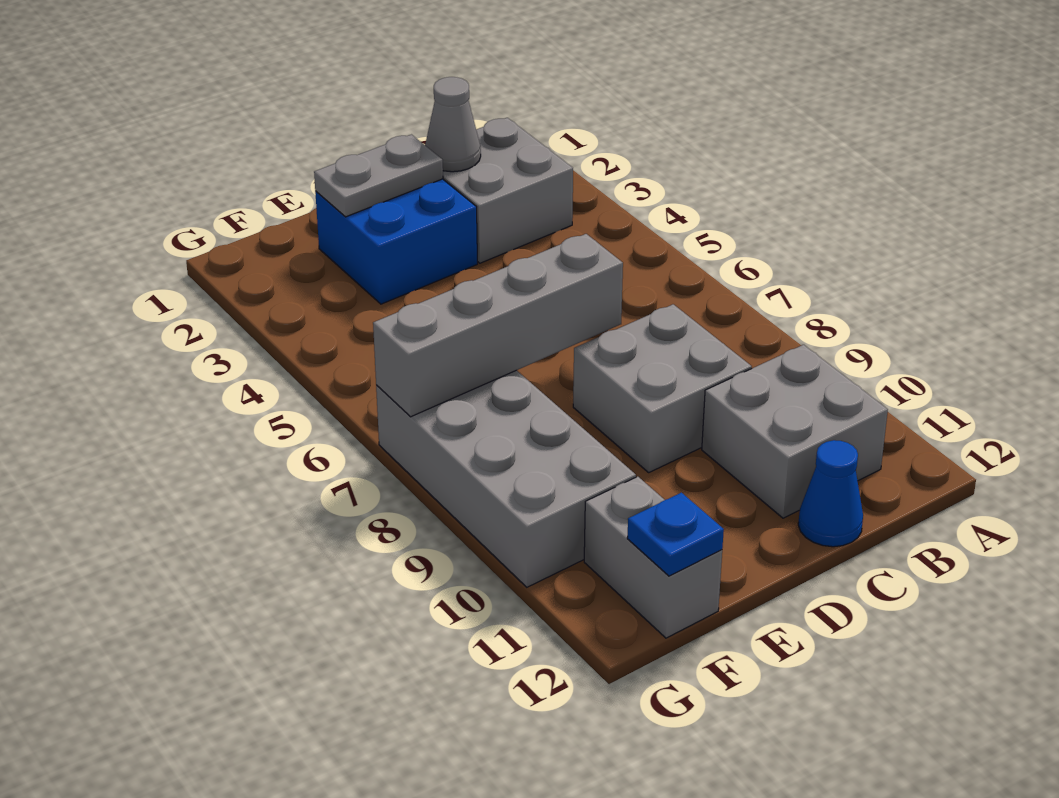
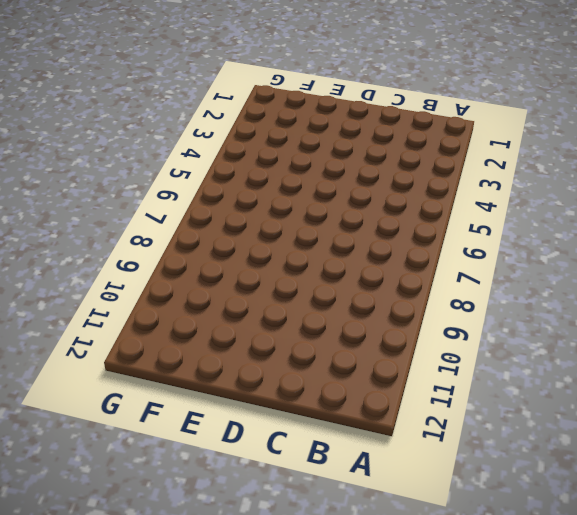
none -> grey brick B2:C3 level 1
none -> grey brick B10:C11 level 1

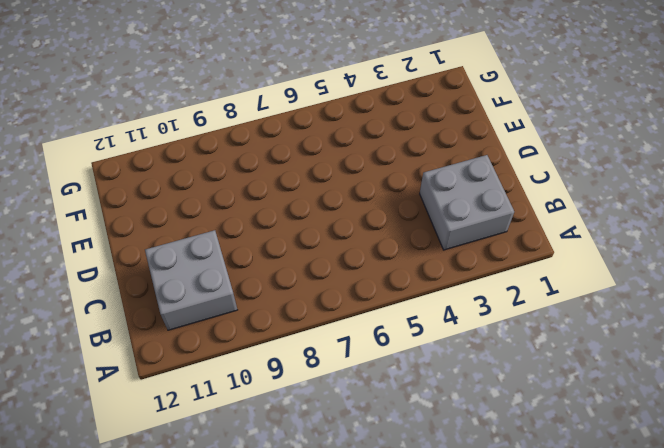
none -> grey brick C8:D9 level 1
none -> blue cone C12 level 1

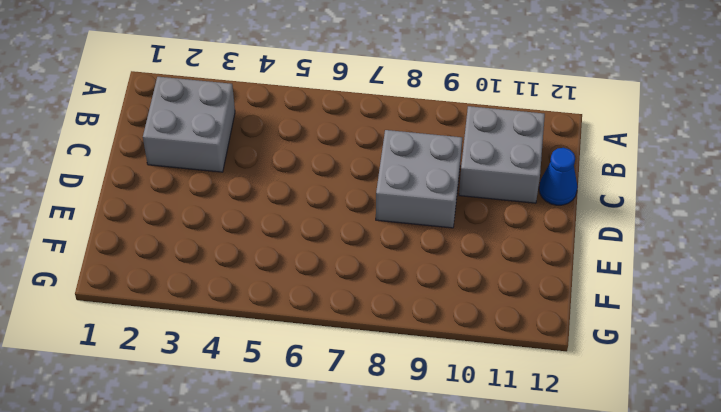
none -> blue brick D2:E3 level 1
none -> grey brick F7:G10 level 1

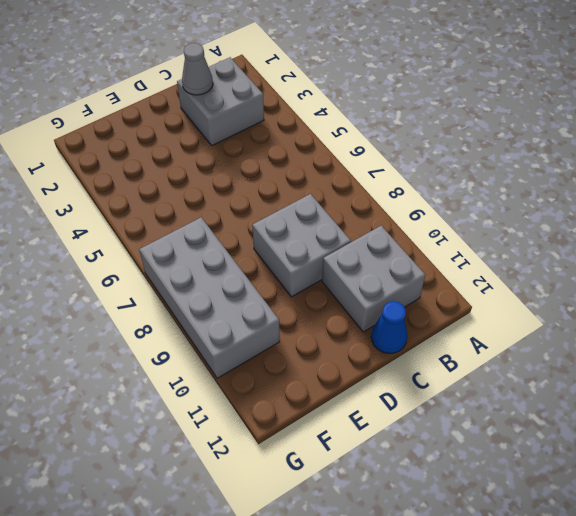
none -> blue brick D2:E3 level 1
none -> grey brick F11:F12 level 1

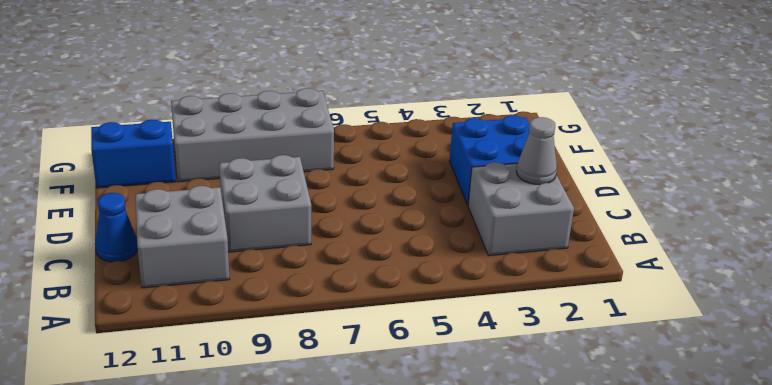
blue brick F11:F12 level 1 -> grey brick F11:F12 level 1
none -> grey plate D2:E2 level 2
none -> grey brick D7:G7 level 2

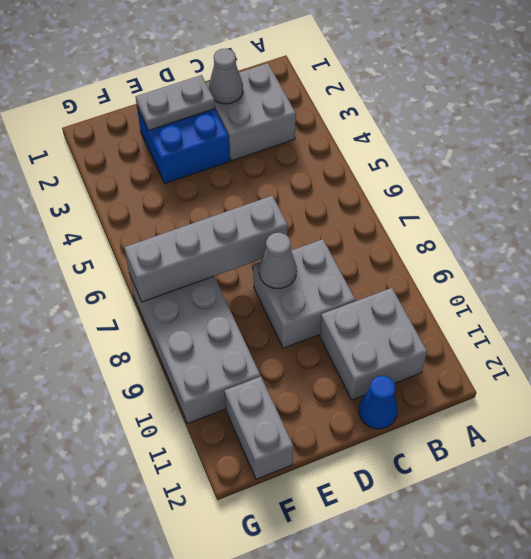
grey cone D8 level 2 -> none
none -> blue plate F12 level 2

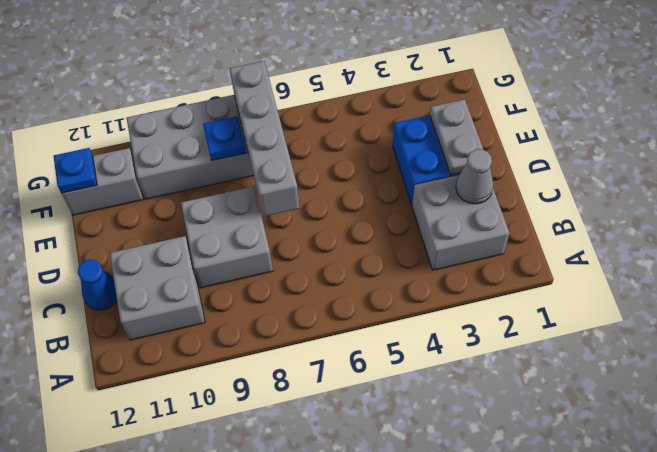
blue plate F8 level 2 -> none

